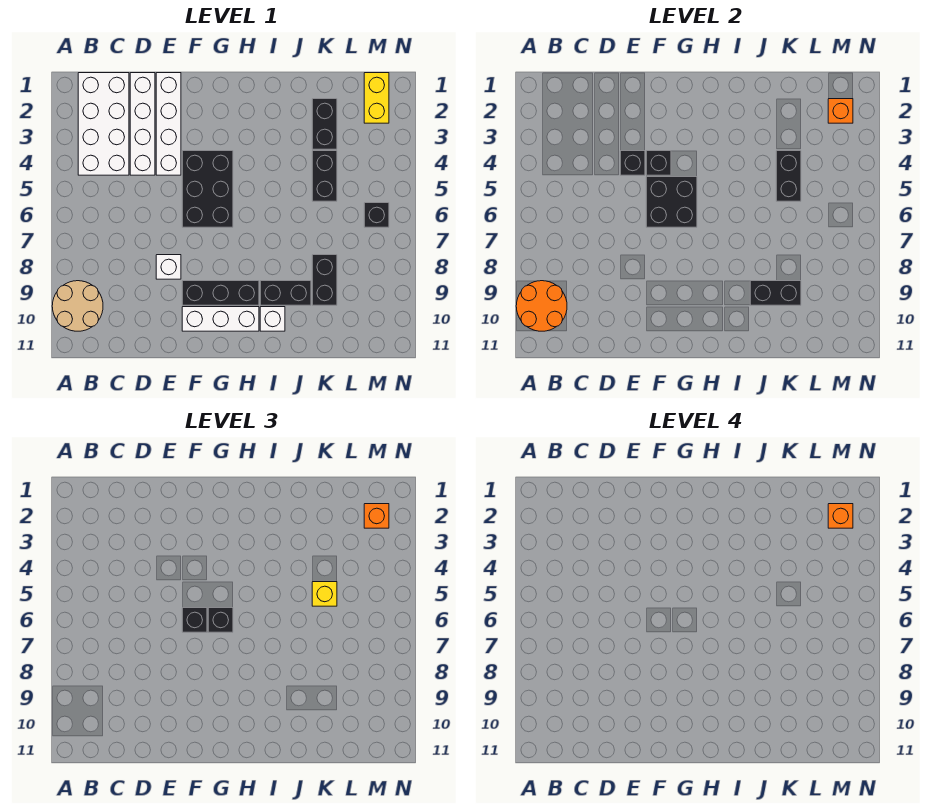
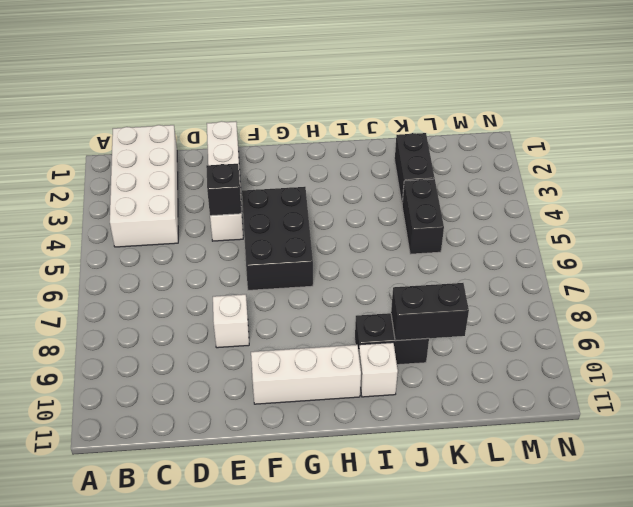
none -> tan round brick A9:B10 level 1
none -> white brick D1:D4 level 1
none -> black brick F9:H9 level 1

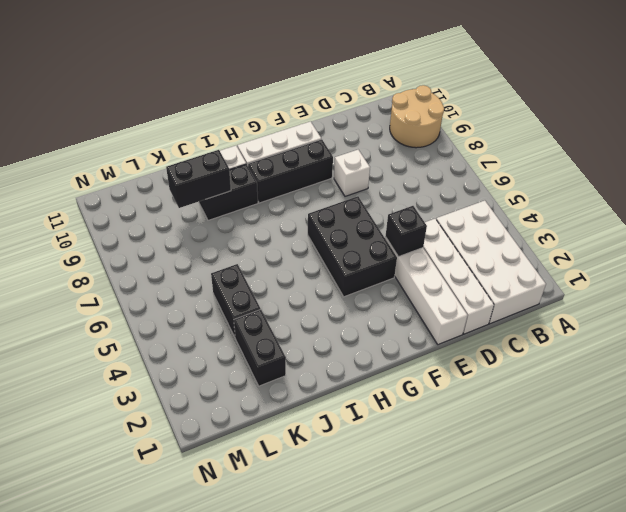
none -> black brick K8:K9 level 1
none -> yellow brick M1:M2 level 1
none -> black brick M6 level 1

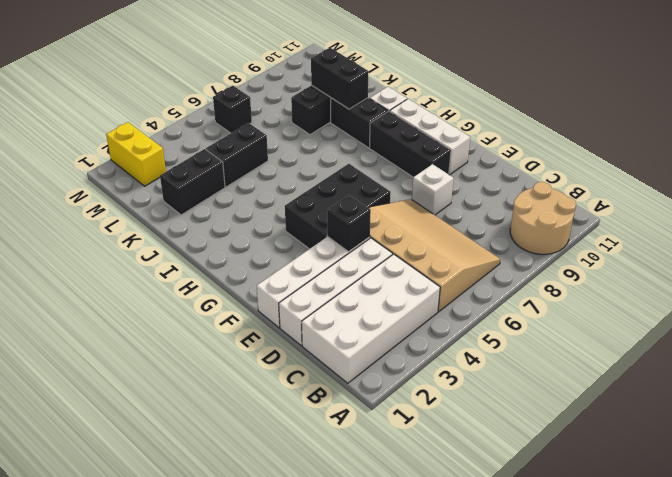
tan slope B5:E7 level 1 top 5 -> none
yellow brick M2:N2 level 1 -> yellow brick M1:M2 level 1
none -> orange round brick A9:B10 level 2
none -> black brick F4 level 2
none -> black brick F5:G6 level 2

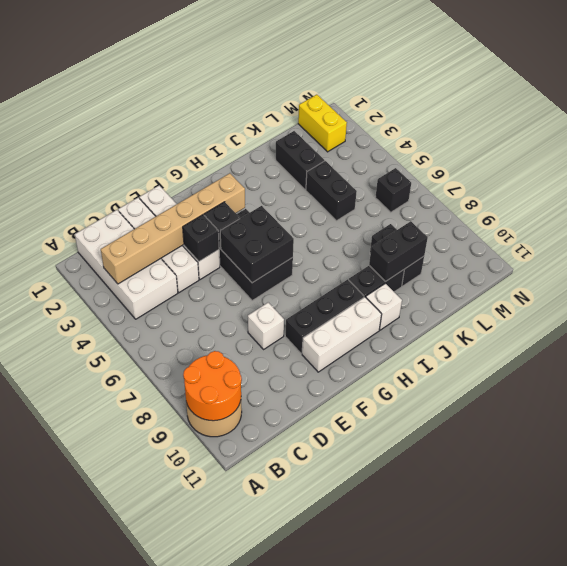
tan brick B3:G3 level 2 -> none
none -> black brick K4:K5 level 2
none -> orange brick M2 level 2
none -> black brick F6 level 3

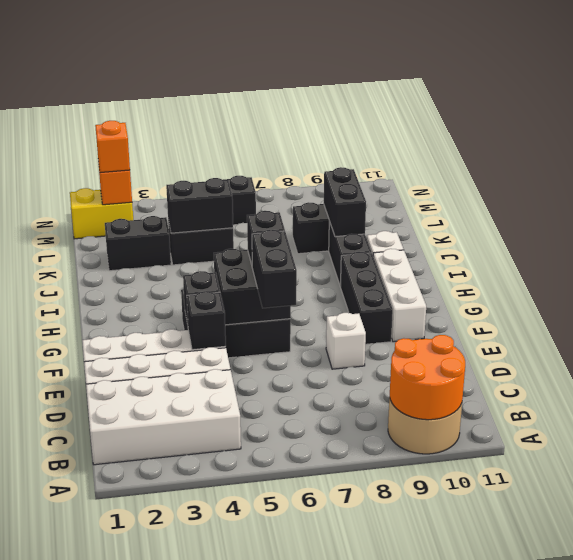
black brick E6:F6 level 3 -> black brick F6 level 3
none -> yellow brick K5 level 3
none -> orange brick M2 level 4

